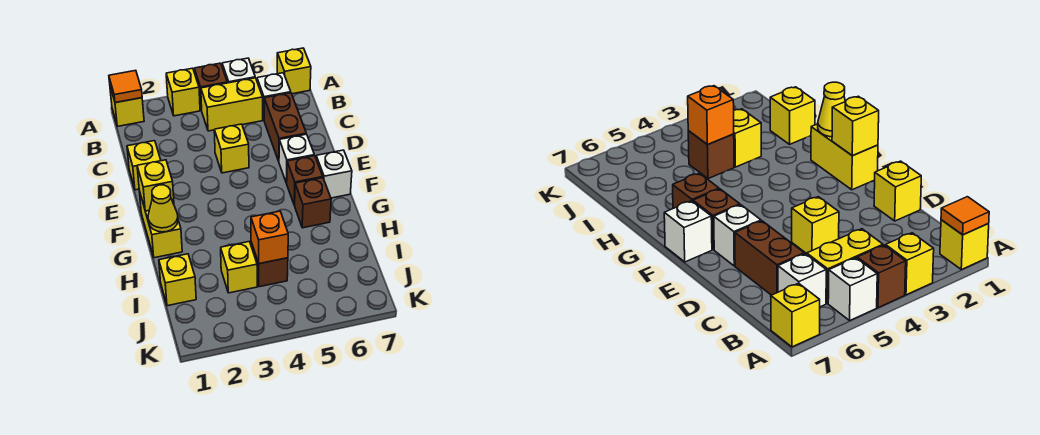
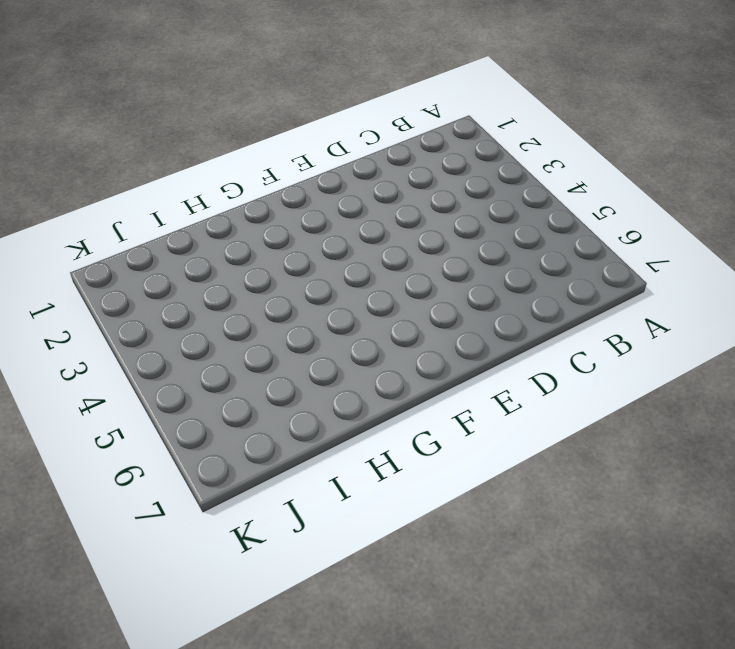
none -> yellow brick A1 level 1
none -> yellow brick A3 level 1
none -> brown brick A4 level 1

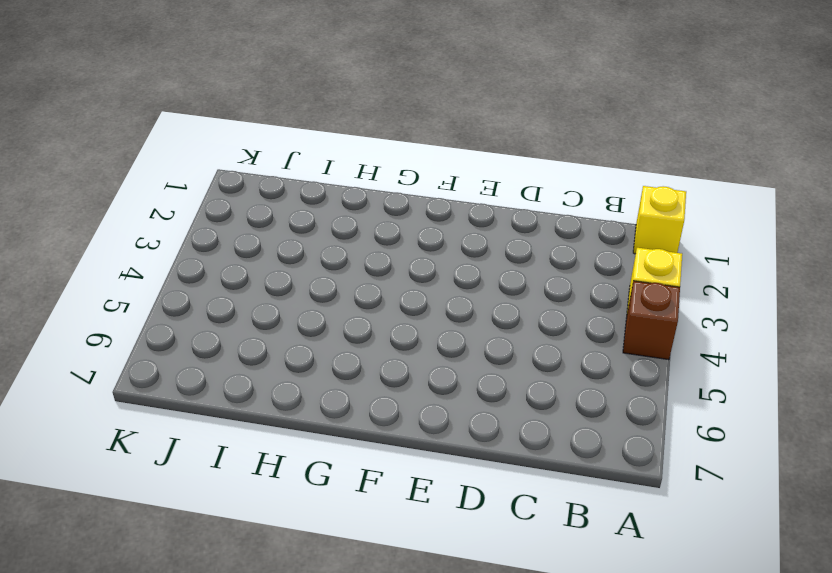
none -> white brick A5 level 1
none -> yellow brick A7 level 1
none -> yellow brick B4:B5 level 1

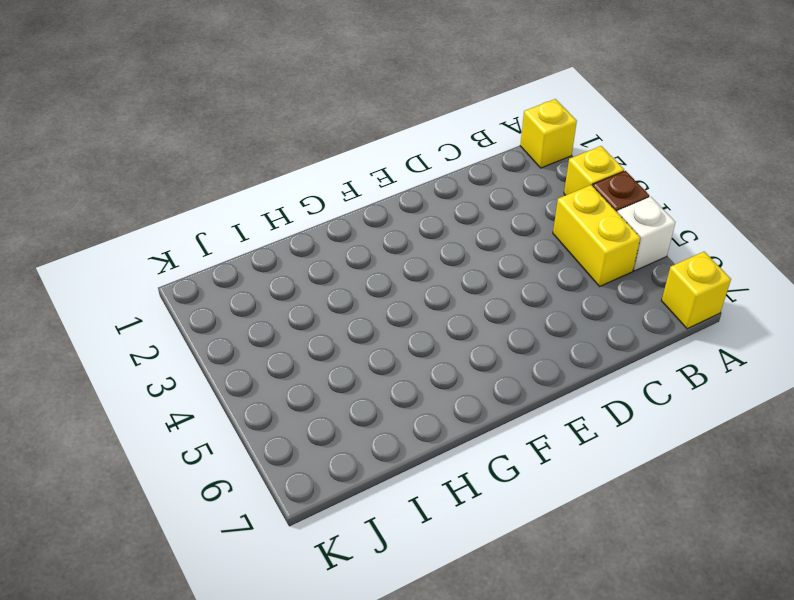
none -> white brick B6 level 1
none -> brown brick C6:D6 level 1
none -> yellow brick D1 level 1

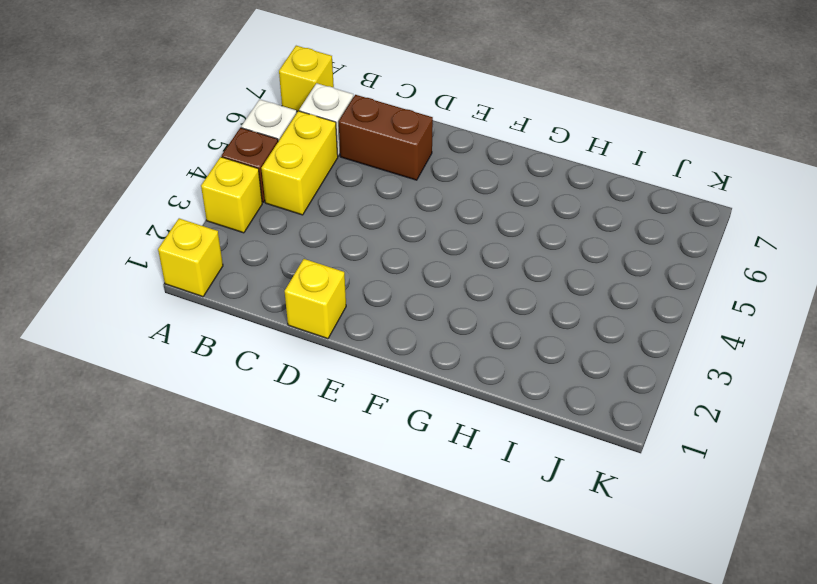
none -> yellow brick D4 level 1
none -> white brick E6 level 1
none -> yellow brick F1:G1 level 1

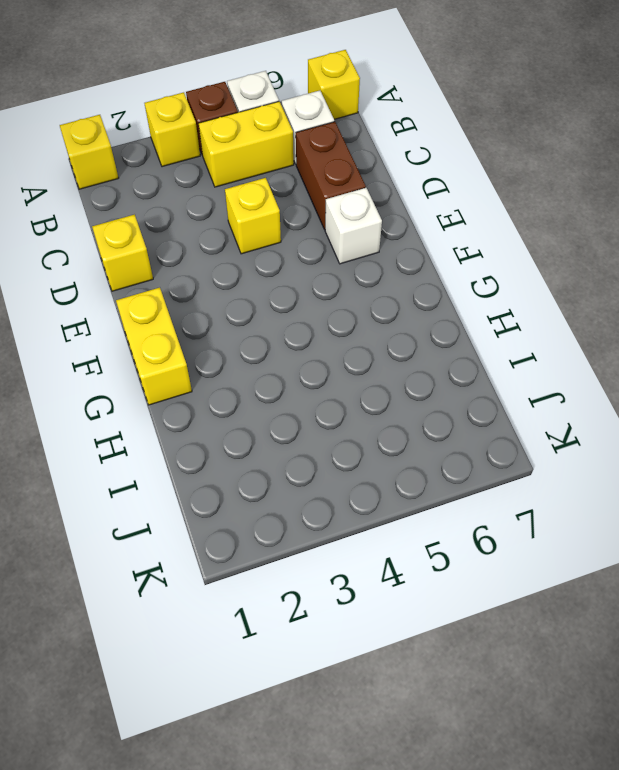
none -> brown brick F6 level 1
none -> white brick F7 level 1
none -> brown brick G6 level 1

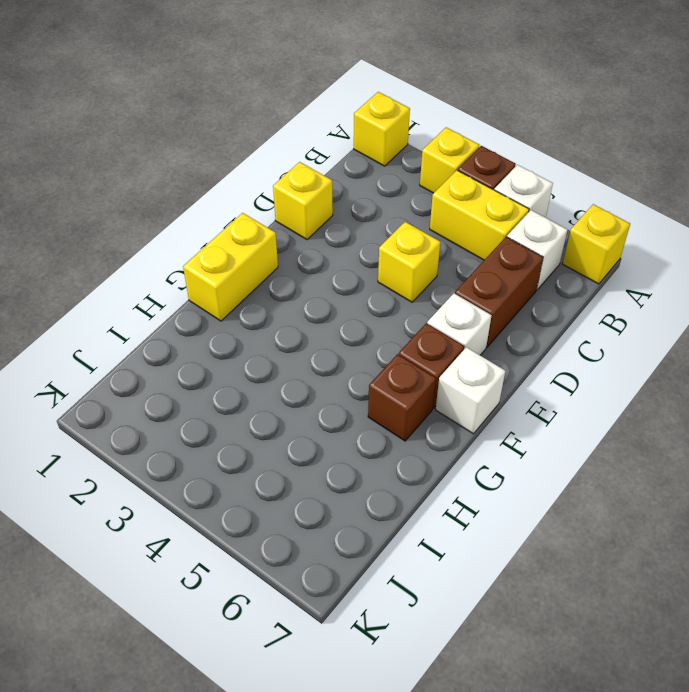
none -> yellow brick I1 level 1
none -> yellow brick I3 level 1
none -> brown brick I4 level 1

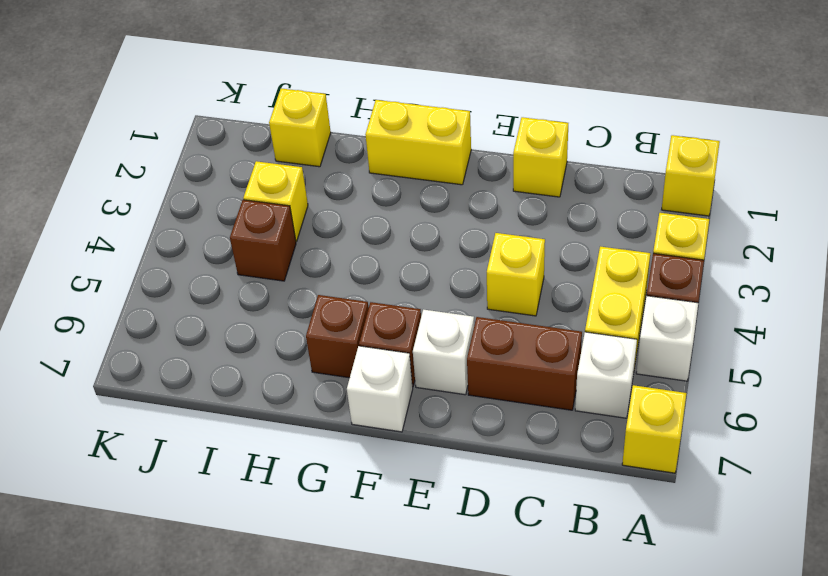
none -> orange tile A1 level 2
none -> yellow brick F1 level 2
none -> yellow cone G1 level 2

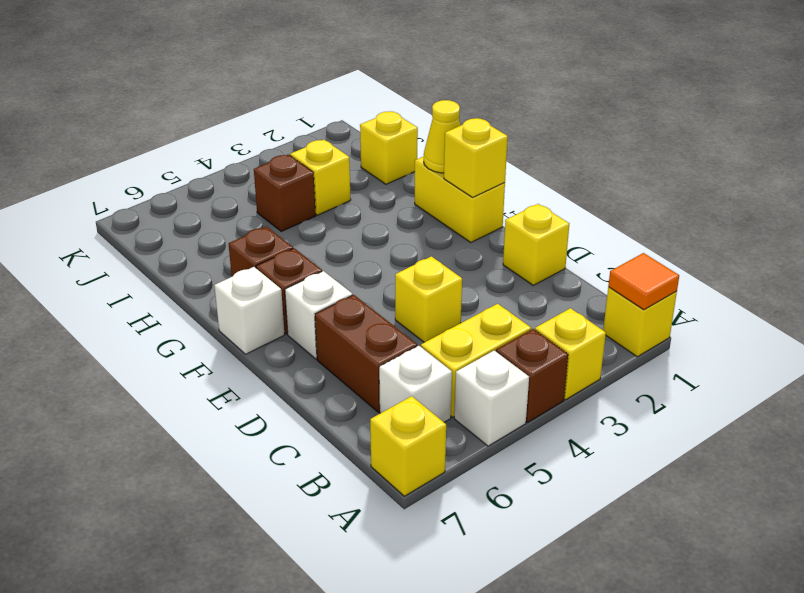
none -> orange brick I4 level 2

